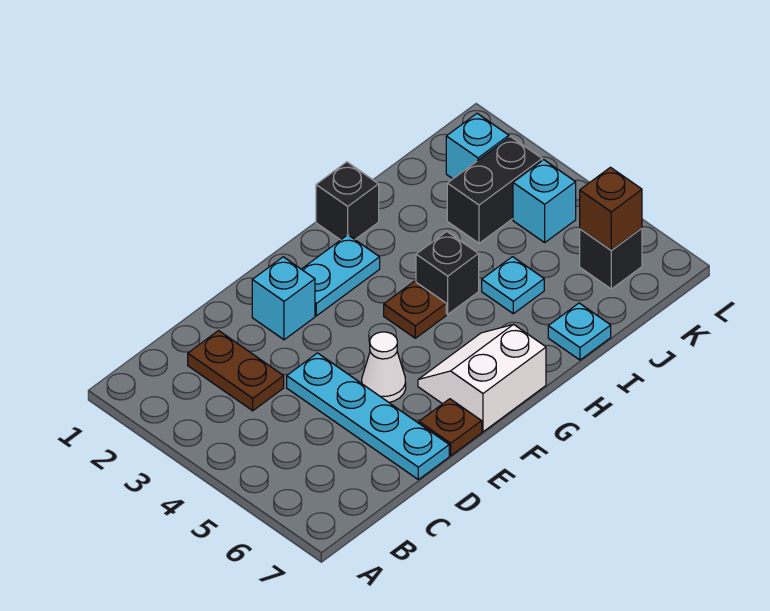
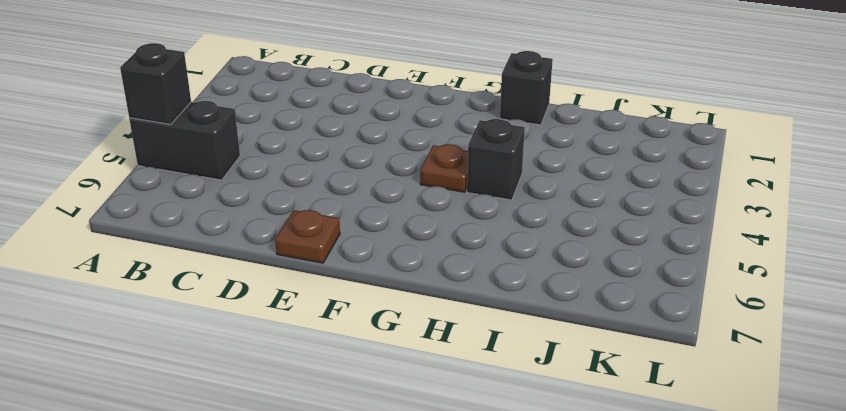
black brick A5:B5 level 1 -> black brick J3:K3 level 1
black brick A5 level 2 -> black brick K6 level 1
none -> brown plate C2:C3 level 1
none -> cyan plate D4:D7 level 1
none -> cyan brick E2 level 1

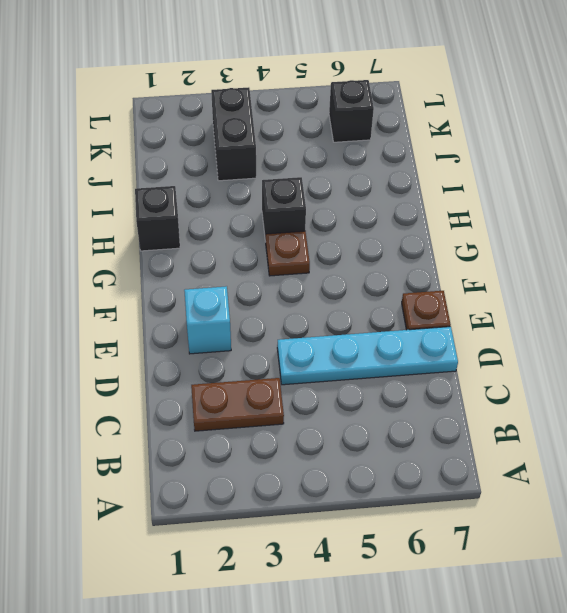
none -> white cone E5 level 1
none -> cyan plate F2:G2 level 1
none -> white slope F6:G7 level 1 top 7

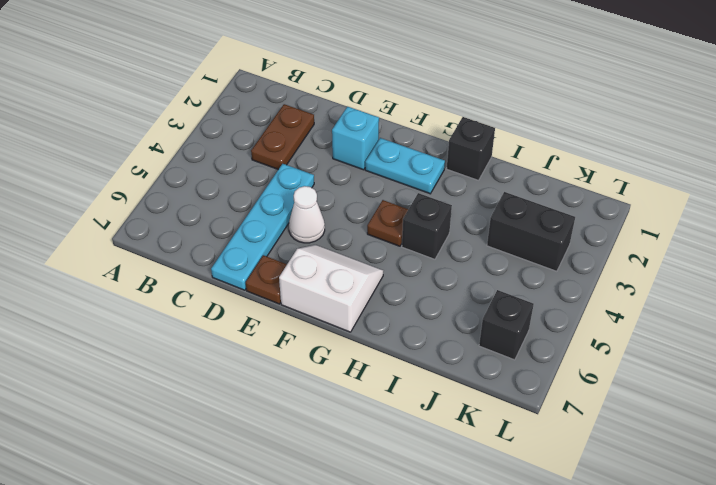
none -> cyan plate I5 level 1
none -> cyan plate I7 level 1
none -> cyan brick K2 level 1

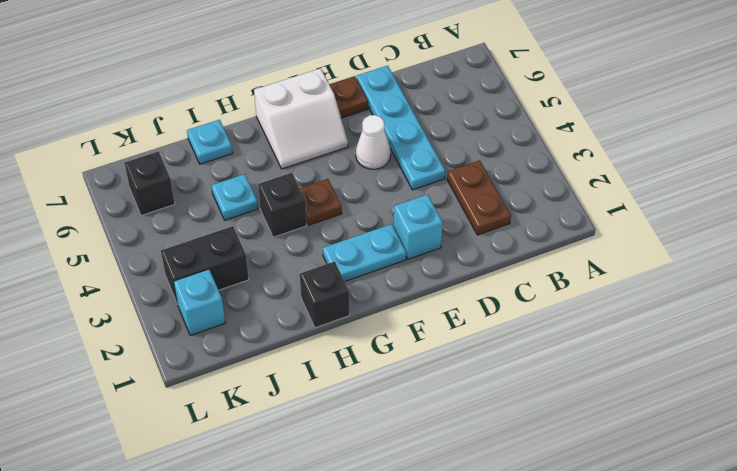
none -> cyan brick K4 level 1
none -> brown brick K6 level 2

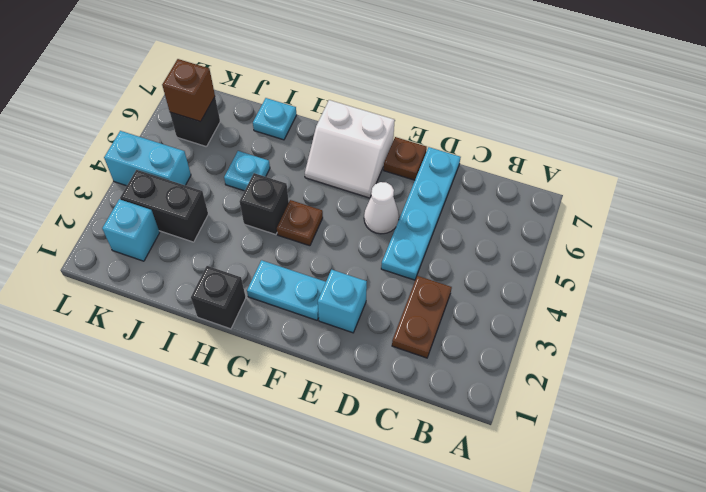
cyan brick K4:L4 level 1 -> cyan brick K4 level 1

